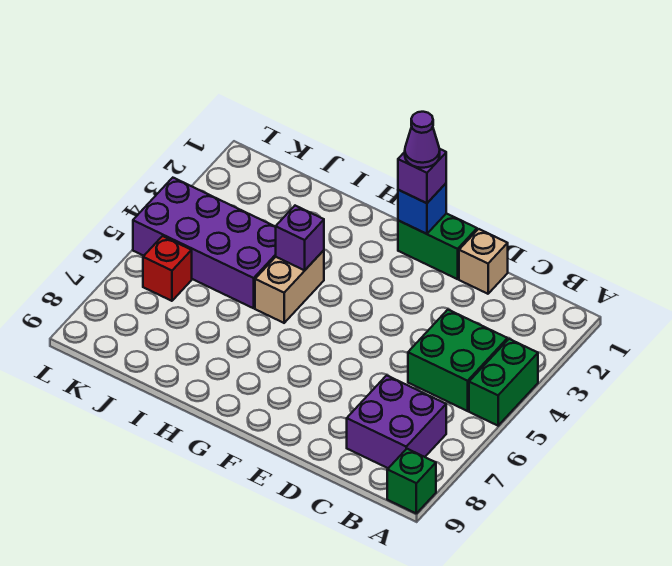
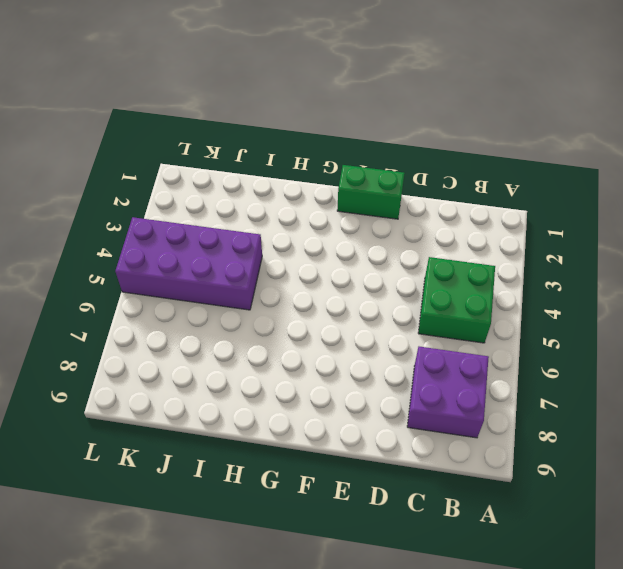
none -> green brick A4:A5 level 1
none -> green brick A9 level 1
none -> tan brick D1 level 1

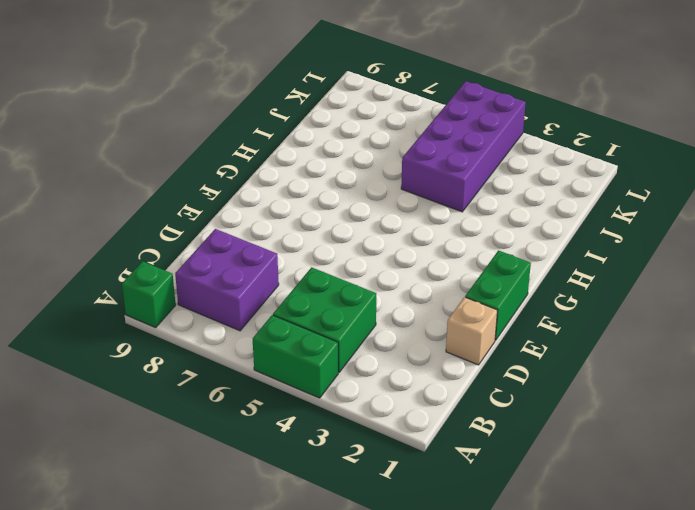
none -> tan brick H4:H5 level 1
none -> red brick K6 level 1
none -> blue brick F1 level 2

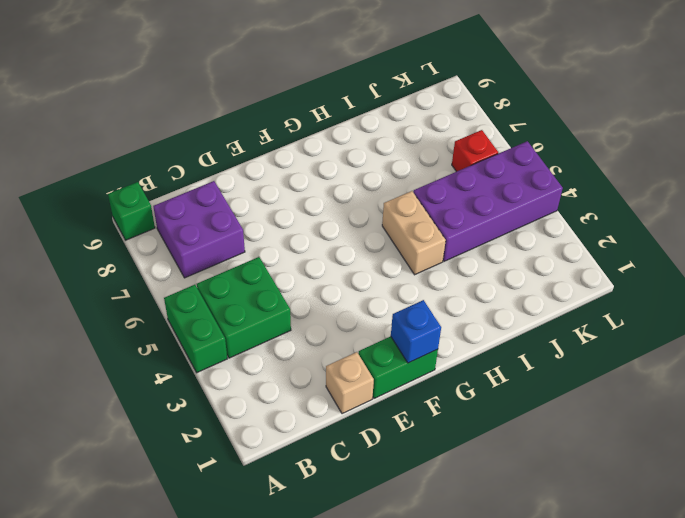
none -> purple brick H4 level 2
none -> purple brick F1 level 3
none -> purple cone F1 level 4

